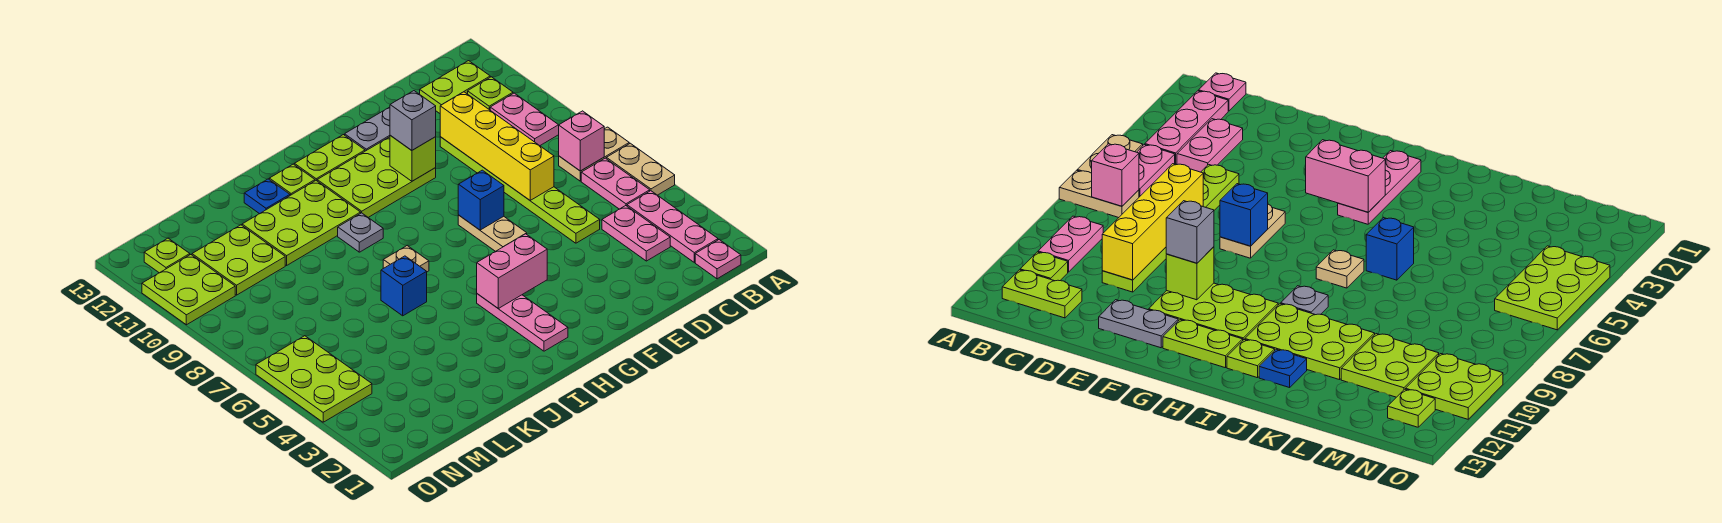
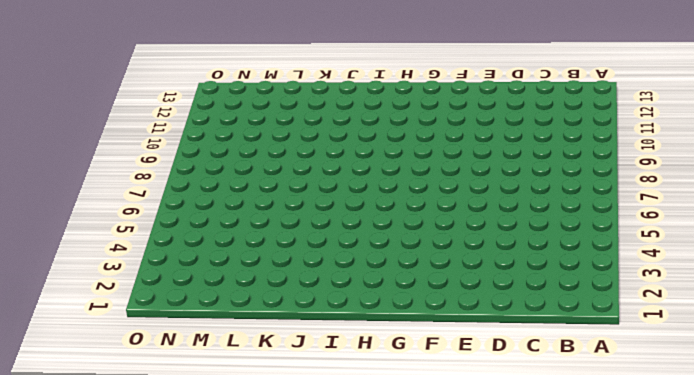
none -> tan plate A5:A6 level 1
none -> tan plate A7:B7 level 1
none -> pink plate B1 level 1
none -> pink plate B2:B4 level 1

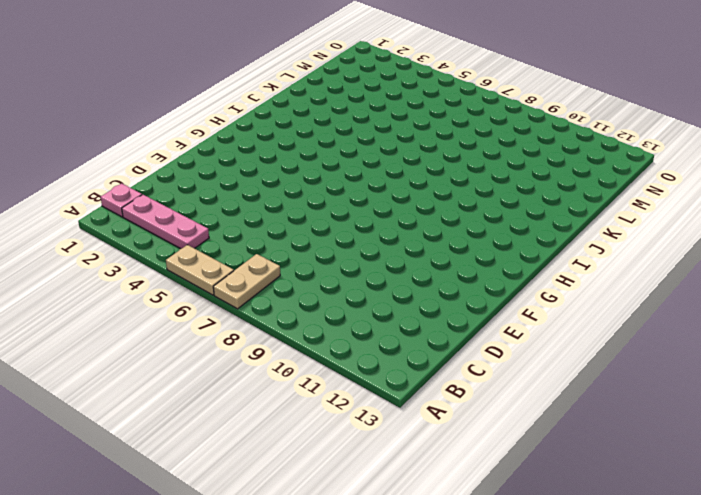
none -> pink plate B5:B6 level 1
none -> pink plate B9:B10 level 1
none -> lime plate B11 level 1
none -> lime plate B12:C12 level 1

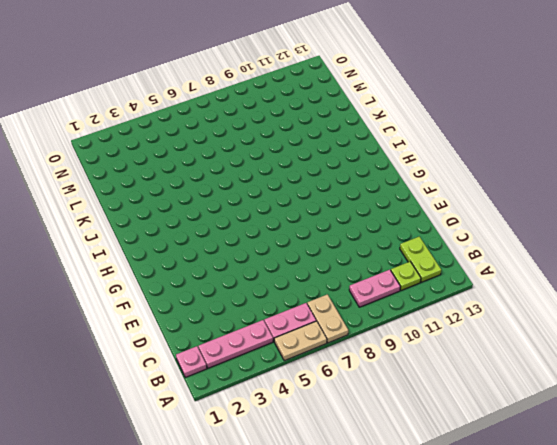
none -> pink plate C3:C4 level 1
none -> lime plate D5:D10 level 1
none -> grey plate E12:F12 level 1
none -> tan plate F6:F7 level 1

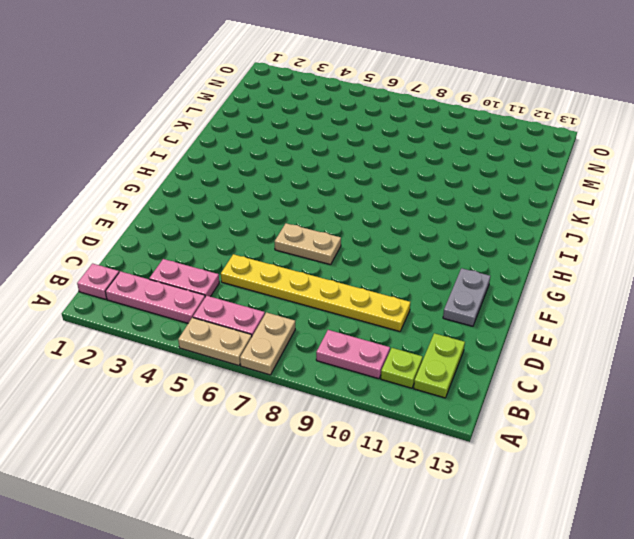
yellow plate D5:D10 level 1 -> lime plate D5:D10 level 1
none -> lime plate F10:H11 level 1
none -> lime plate G12:H12 level 1
none -> pink plate H2:H4 level 1
none -> tan plate I7 level 1

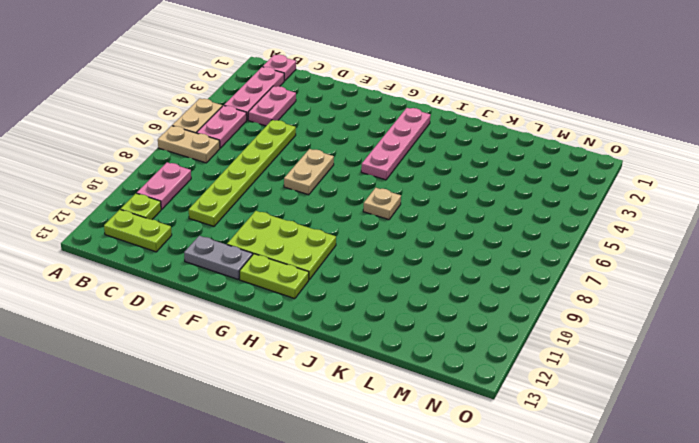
pink plate H2:H5 level 1 -> pink plate H2:H4 level 1
none -> grey plate I9 level 1
none -> lime plate I10:K11 level 1
none -> lime plate I12 level 1
none -> blue brick J6 level 1

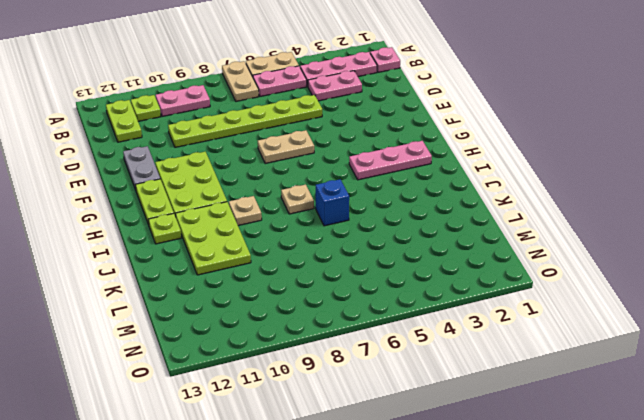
tan plate I9 level 1 -> grey plate I9 level 1
none -> blue plate J12 level 1
none -> lime plate L10:M11 level 1
none -> lime plate N4:O6 level 1
none -> lime plate N10:O11 level 1

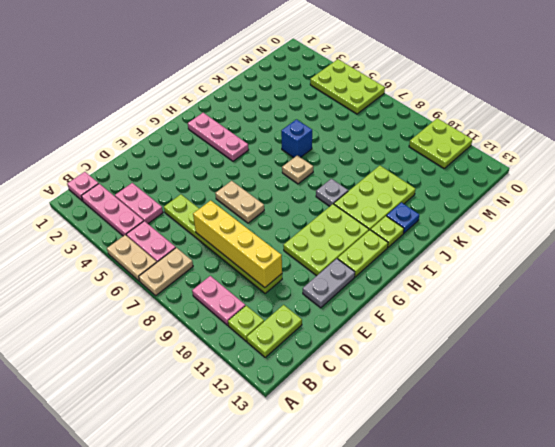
none -> lime plate L10:M11 level 1
none -> lime plate N12 level 1
none -> pink brick B7 level 2
none -> blue brick F7 level 2

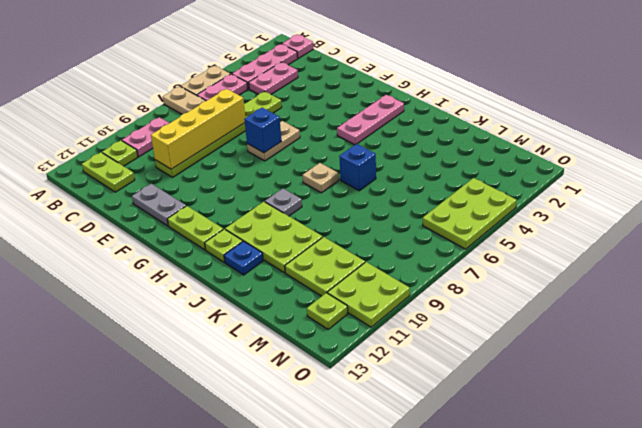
none -> lime plate F10:H11 level 1
none -> pink brick B7 level 2
none -> lime brick F10 level 2
none -> pink brick G4:H4 level 2

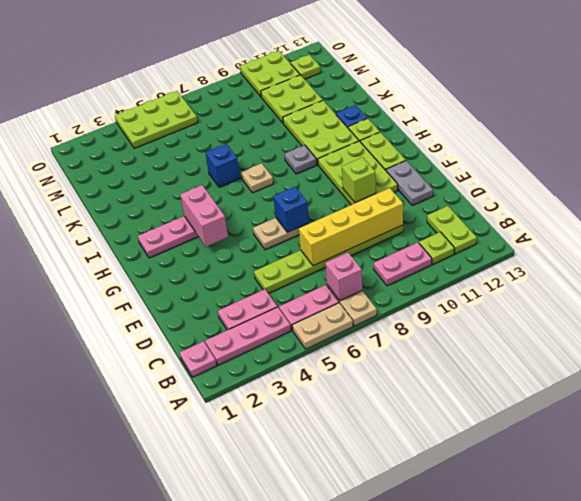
none -> grey brick F10 level 3

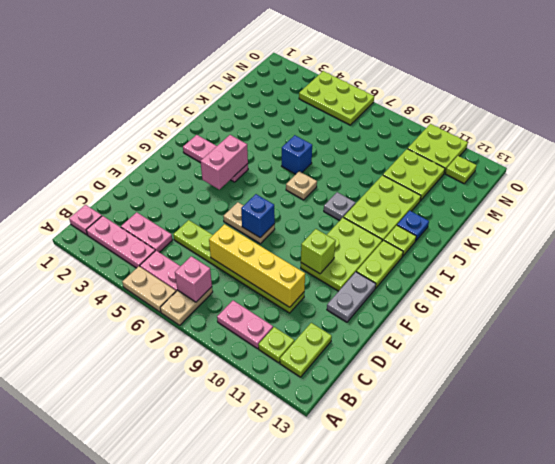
none -> grey brick F10 level 3

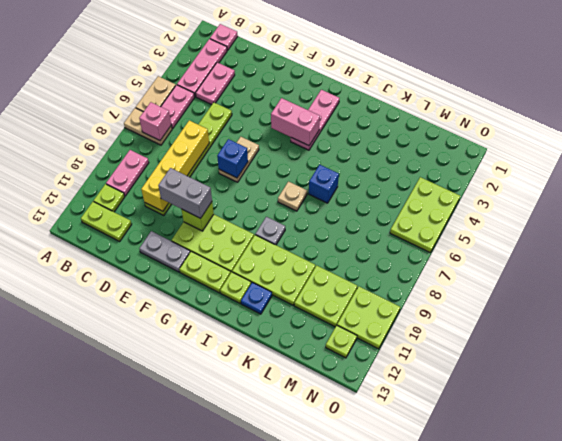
grey brick E10:F10 level 3 -> grey brick F10 level 3

